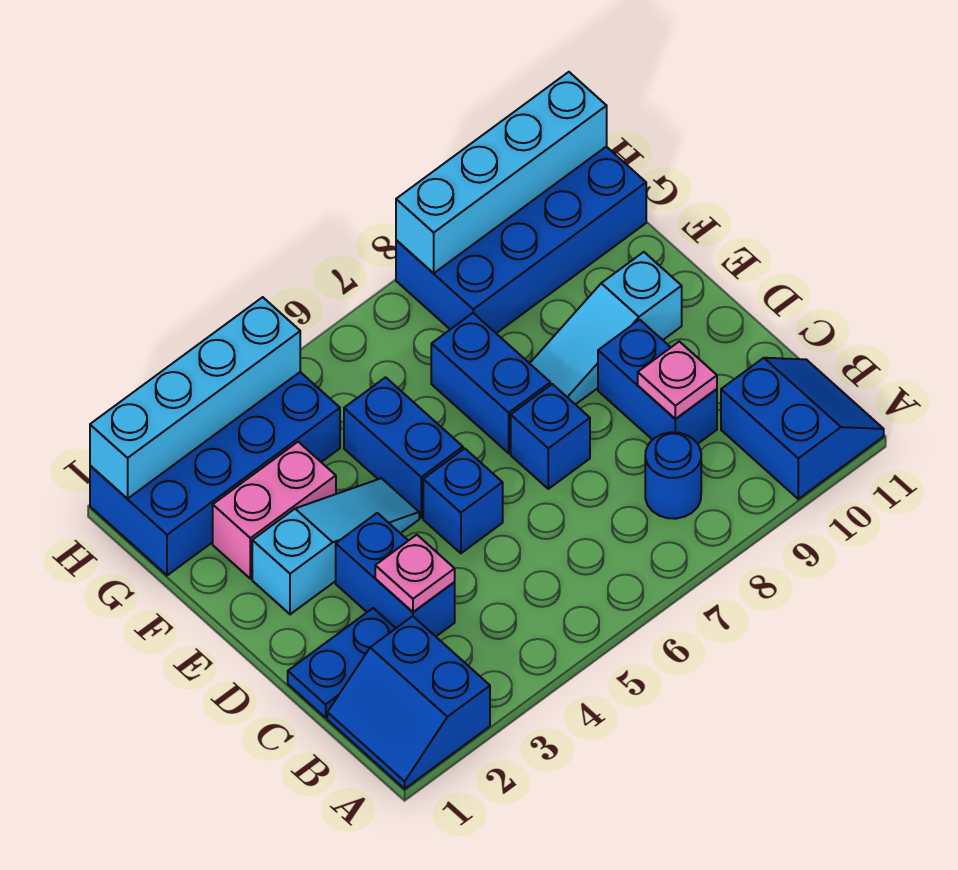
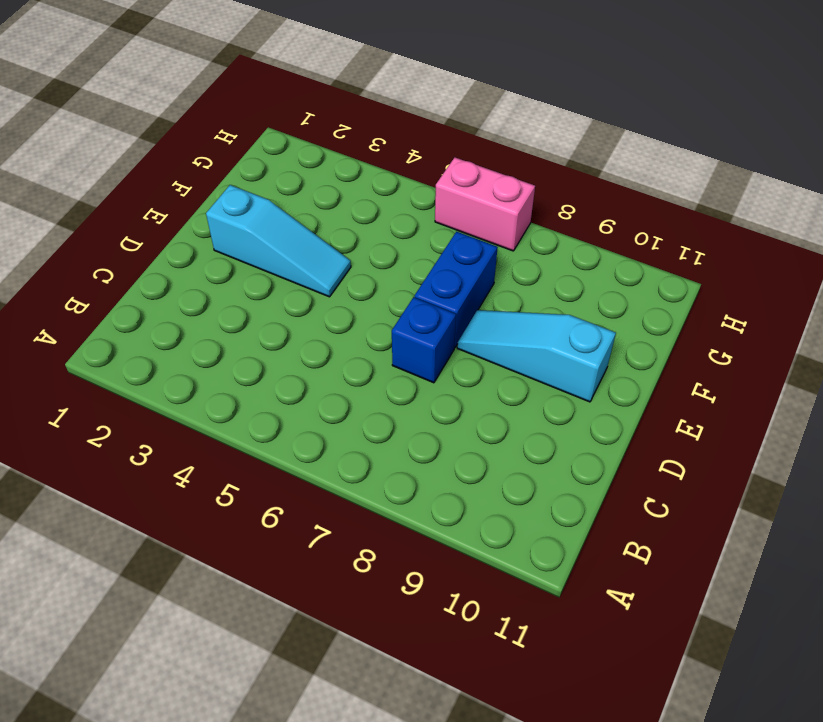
pink brick H6:H7 level 1 -> pink brick F2:F3 level 1
none -> blue slope A1:B2 level 1 top 2
none -> blue slope A10:B11 level 1 top 10
none -> blue round brick B8 level 1

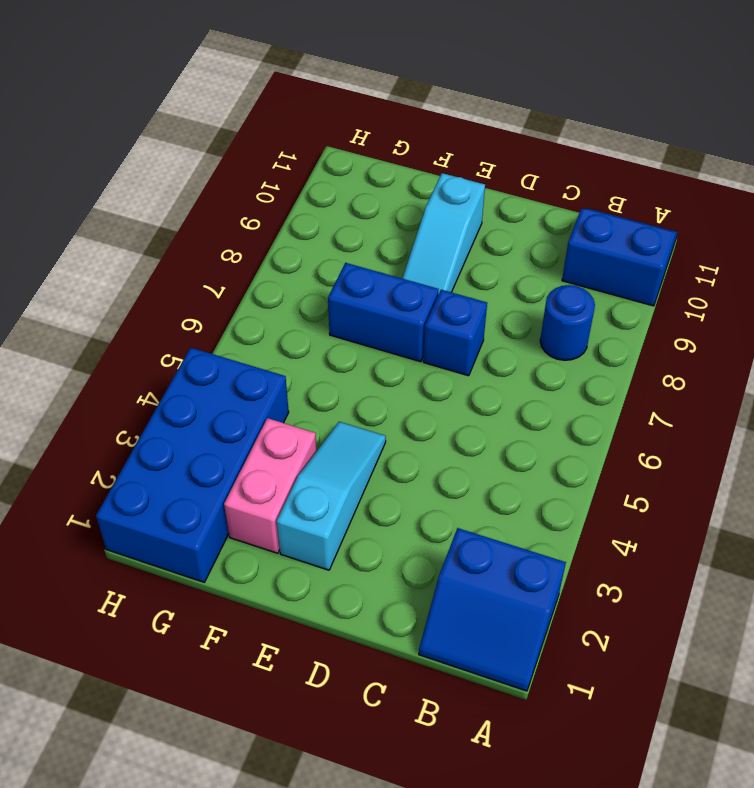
none -> blue plate C1:C2 level 1
none -> blue brick C3:D3 level 1
none -> blue brick C9:D9 level 1

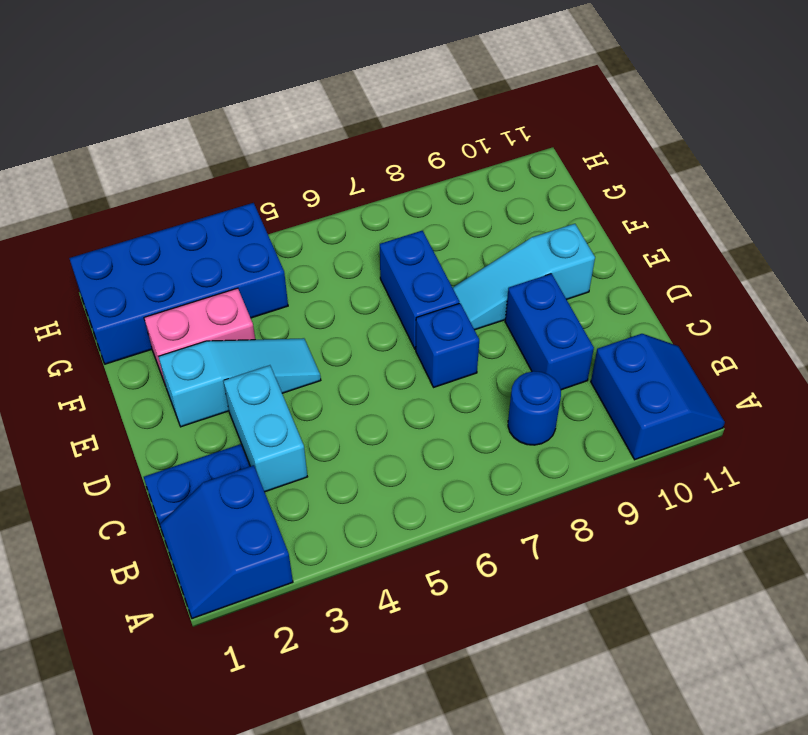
cyan brick C3:D3 level 1 -> blue brick C3:D3 level 1
none -> blue brick D5 level 1
none -> blue brick E5:F5 level 1
none -> blue brick G8:H11 level 1

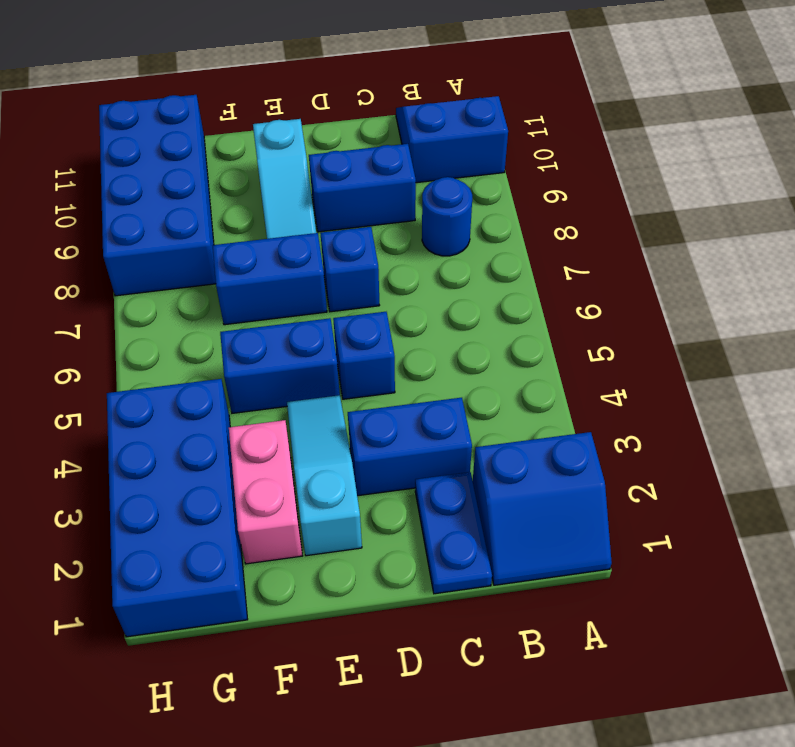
none -> pink plate C3 level 2
none -> pink plate C9 level 2
none -> cyan brick H1:H4 level 2

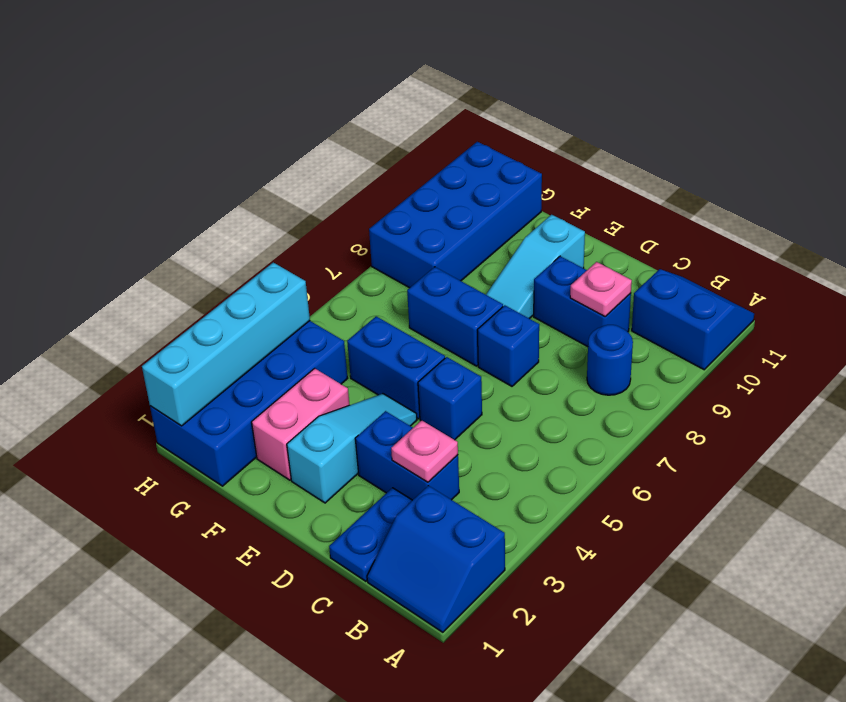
none -> cyan brick H8:H11 level 2

